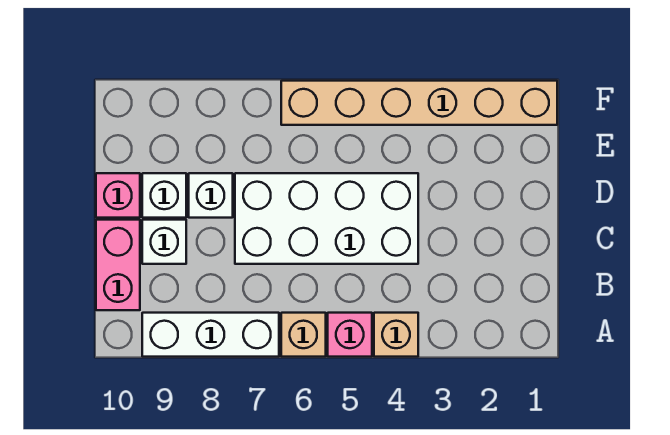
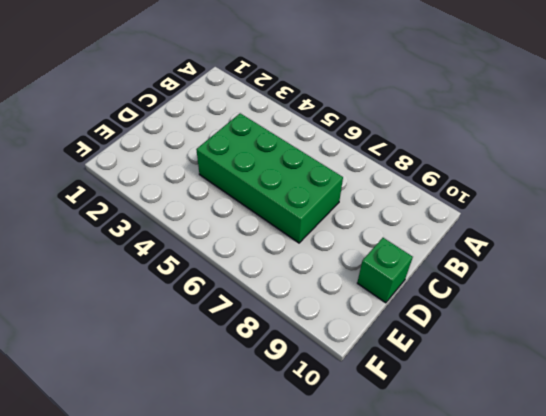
green brick C4:D7 level 1 -> white brick C4:D7 level 1
green brick D10 level 1 -> pink brick D10 level 1
none -> tan brick A4 level 1
none -> pink brick A5 level 1

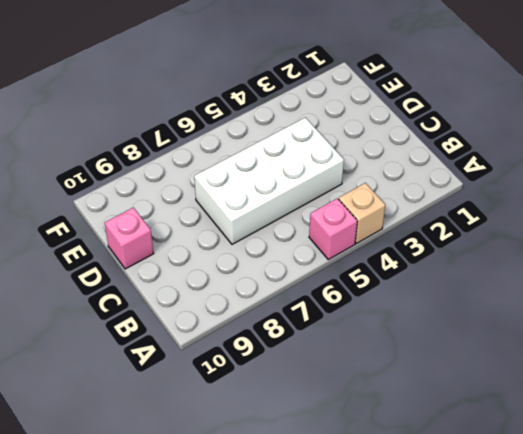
none -> tan brick A6 level 1
none -> white brick A7:A9 level 1

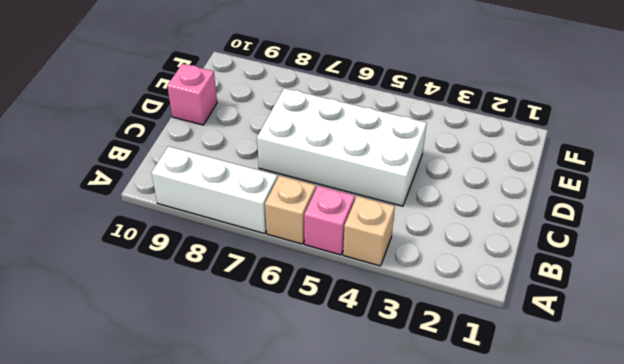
none -> pink brick B10:C10 level 1
none -> white brick C9 level 1

